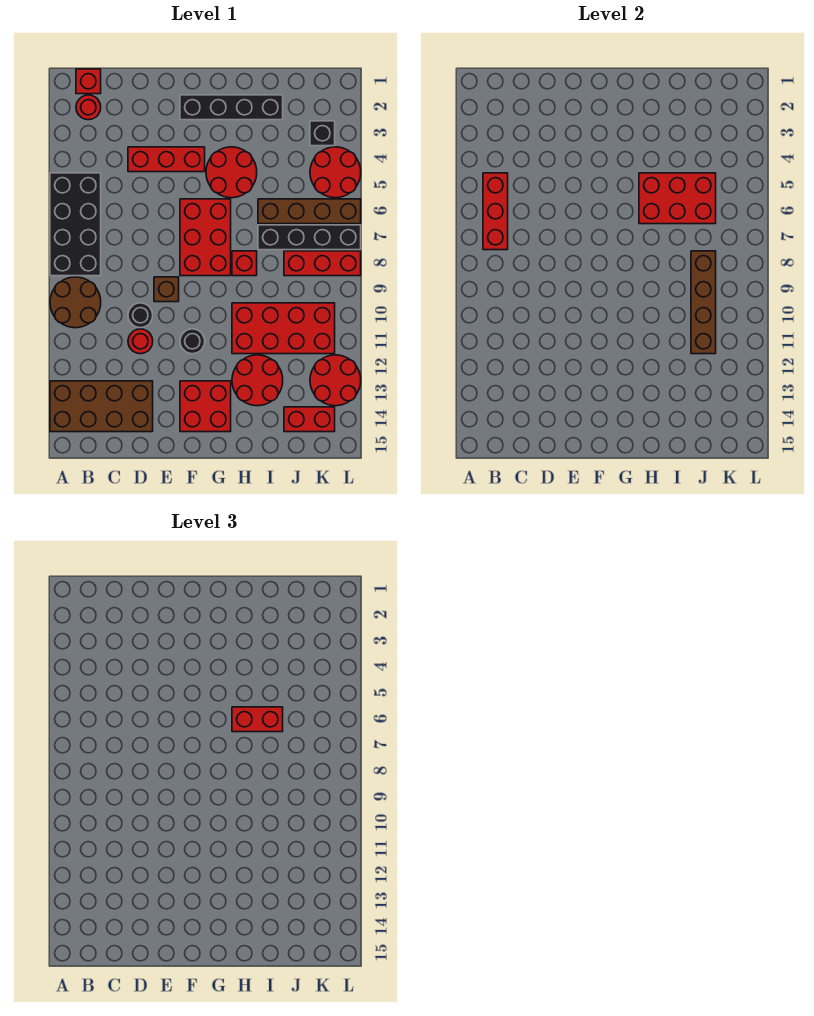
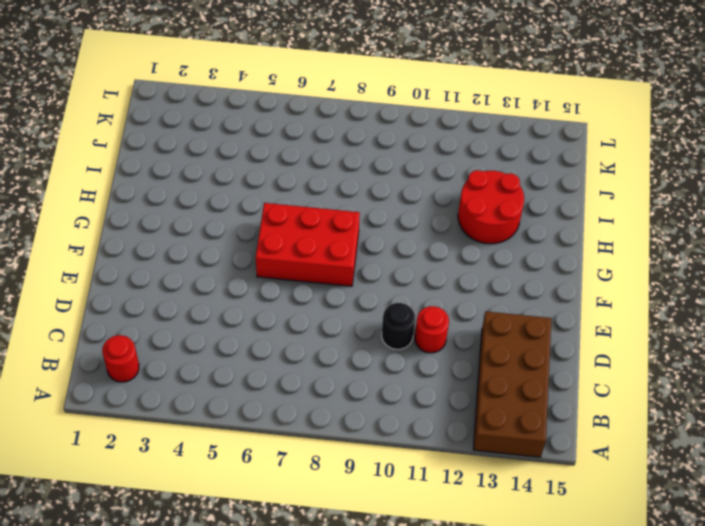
none -> black brick A5:B8 level 1
none -> brown round brick A9:B10 level 1
none -> red brick B1 level 1

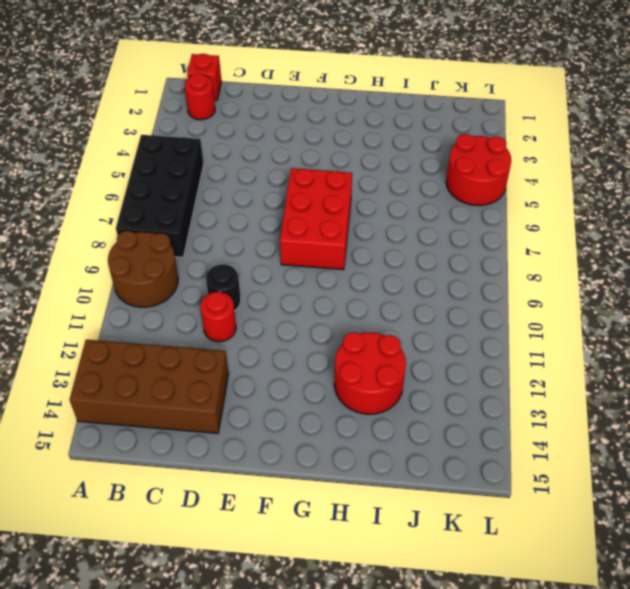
none -> red brick D4:F4 level 1
none -> brown brick E9 level 1
none -> black brick F2:I2 level 1

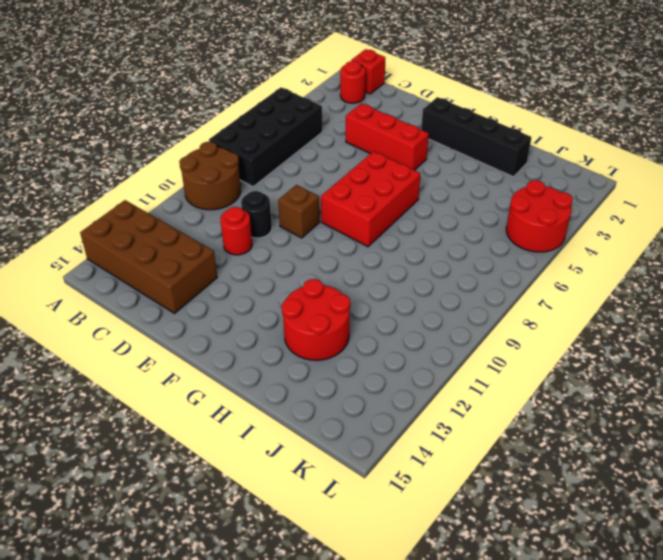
none -> black round brick F11 level 1
none -> red brick F13:G14 level 1
none -> red round brick G4:H5 level 1

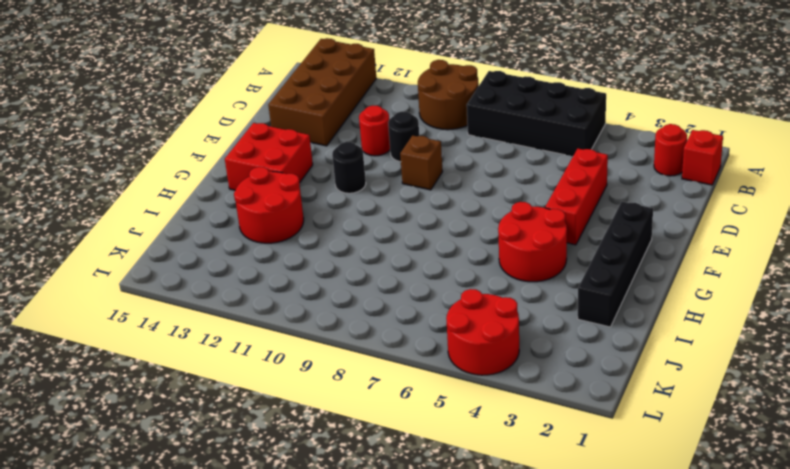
none -> red brick F6:G8 level 1
none -> red brick H8 level 1
none -> red brick H10:K11 level 1

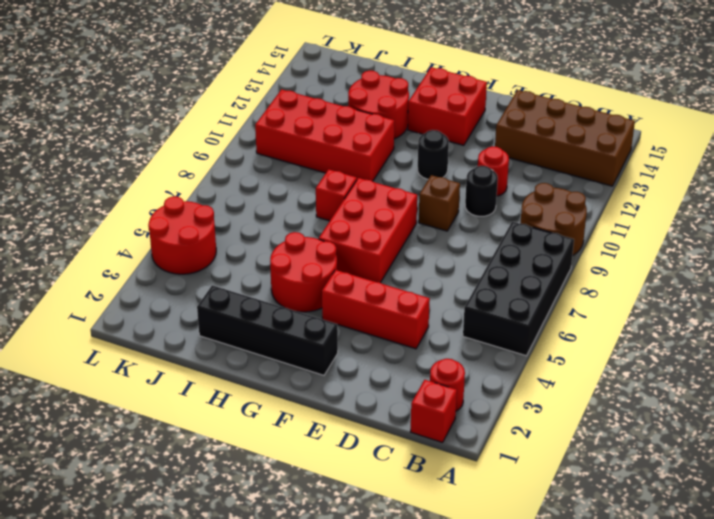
none -> brown brick I6:L6 level 1
none -> black brick I7:L7 level 1
none -> red brick J8:L8 level 1

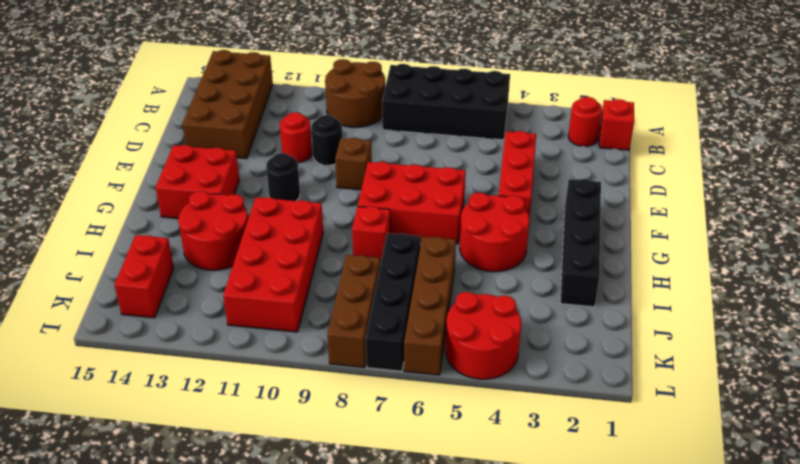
brown brick J8:L8 level 1 -> red brick J8:L8 level 1
none -> black brick K3 level 1
none -> red round brick K12:L13 level 1
none -> red brick B5:B7 level 2

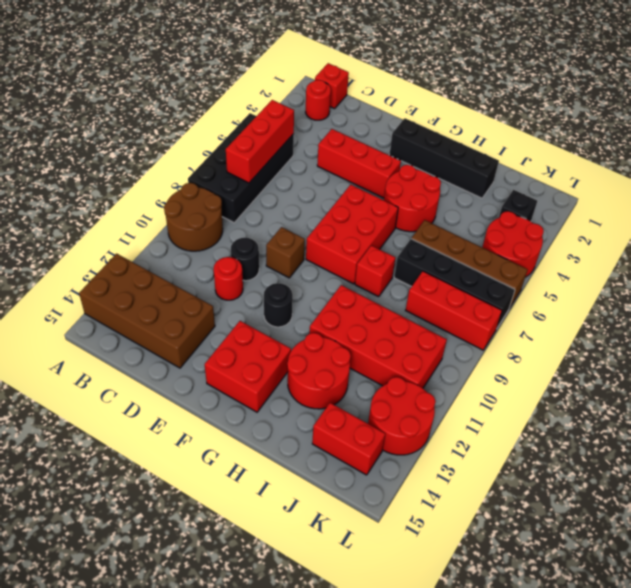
none -> red brick H5:J6 level 2
none -> brown brick J8:J11 level 2
none -> red brick H6:I6 level 3

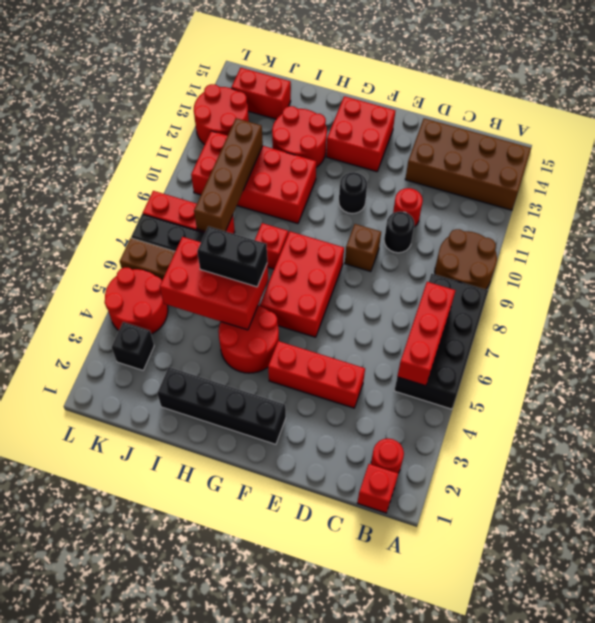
black brick H6:I6 level 3 -> red brick H6:I6 level 3

